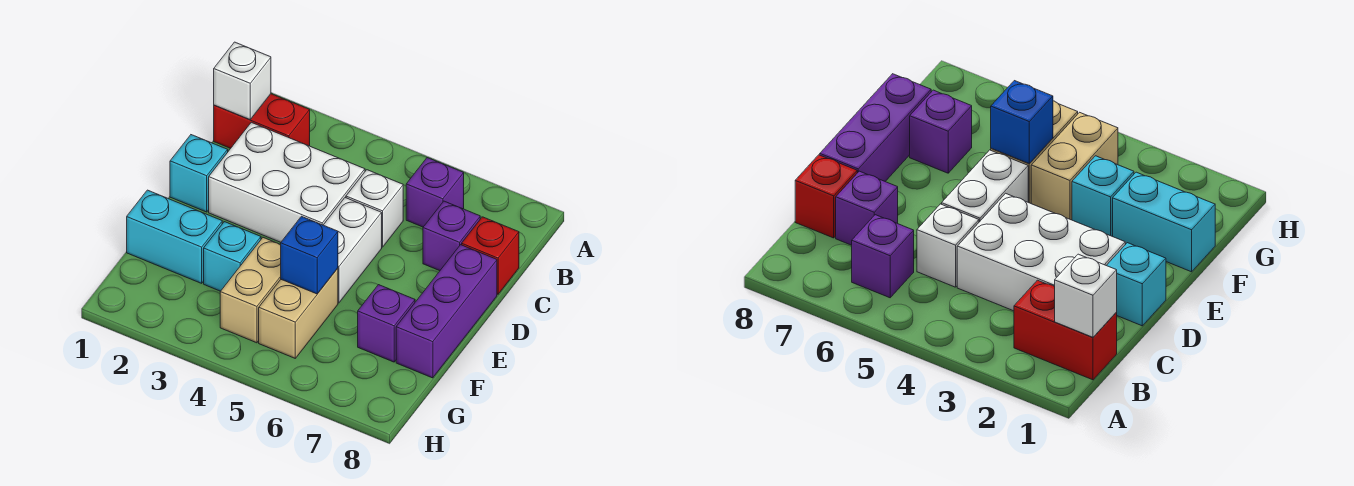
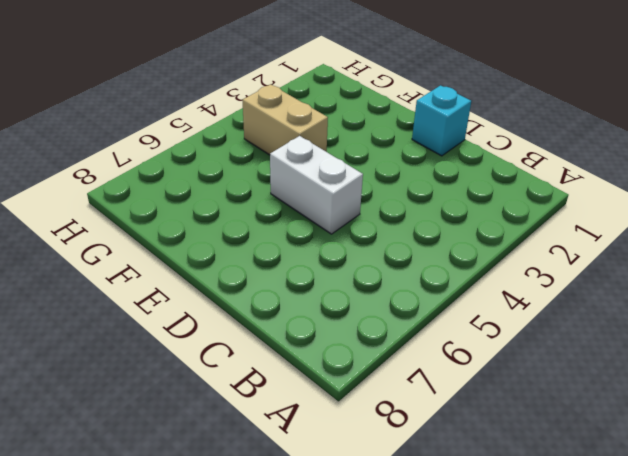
none -> red brick B1:B2 level 1
none -> purple brick B6 level 1
none -> white brick C2:D4 level 1

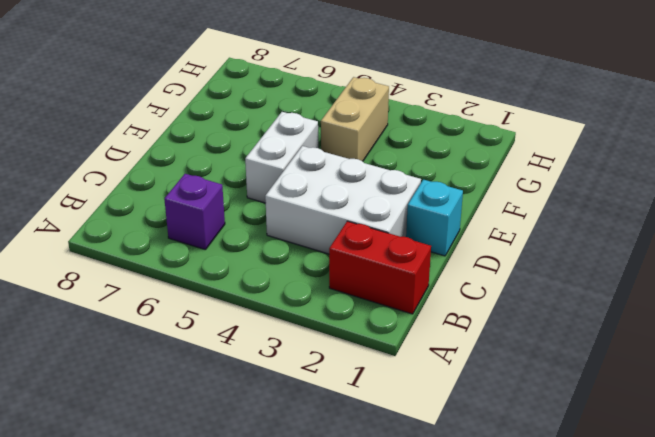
none -> white brick C5 level 1
none -> purple brick C7 level 1
none -> red brick C8 level 1

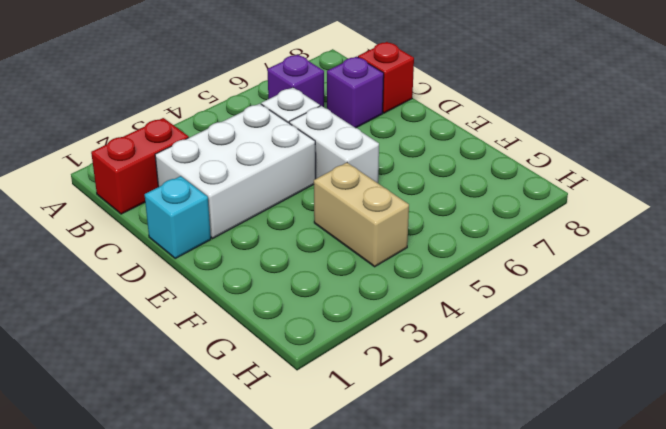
none -> purple brick D8:F8 level 1
none -> cyan brick F1:F2 level 1
none -> cyan brick F3 level 1

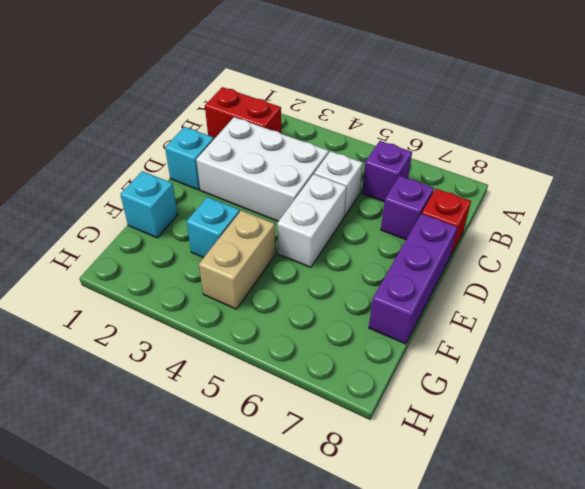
cyan brick F1 level 1 -> cyan brick F1:F2 level 1
none -> tan brick F5:G5 level 1
none -> purple brick F7 level 1
none -> white brick B1 level 2

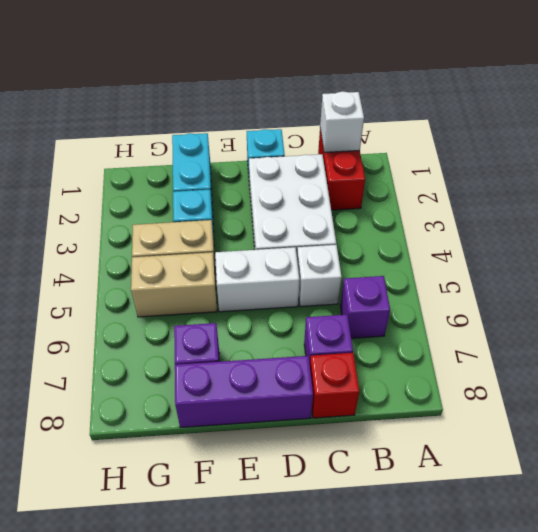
none -> blue brick F5 level 2

